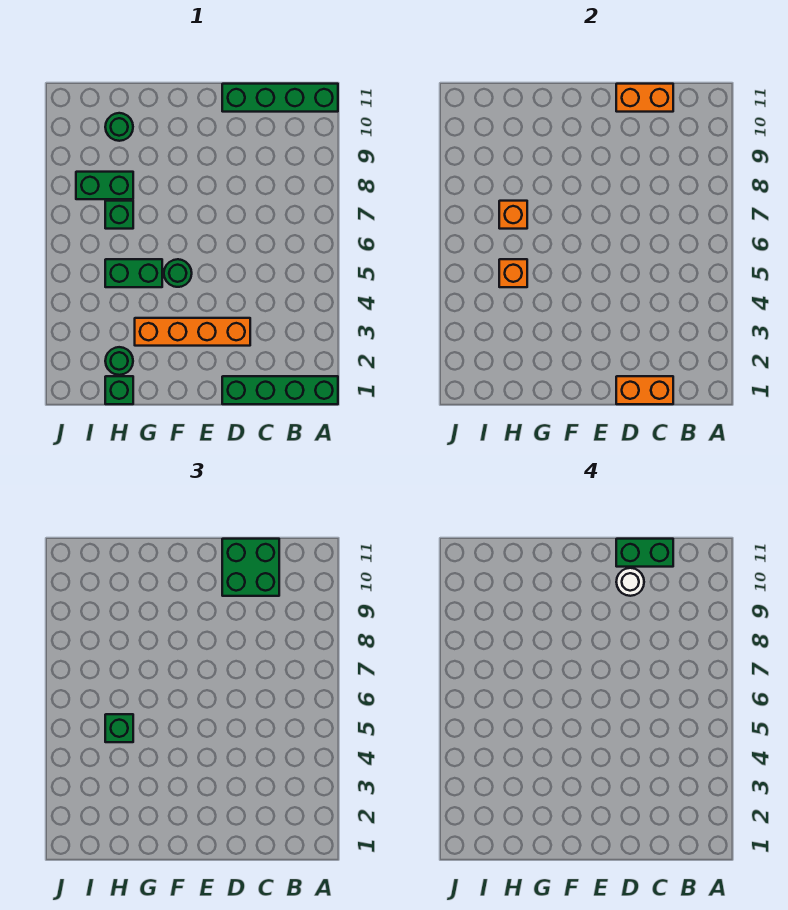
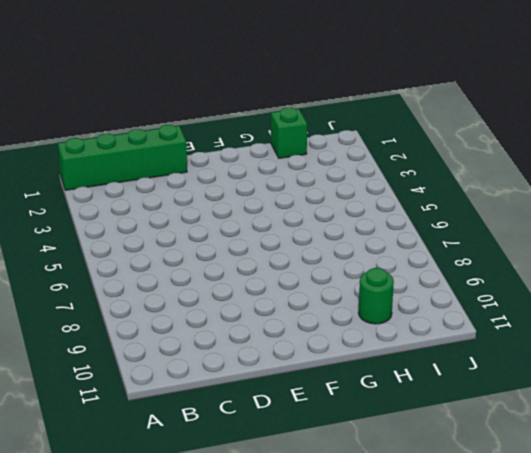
none -> green brick A11:D11 level 1
none -> orange brick D3:G3 level 1
none -> green round brick F5 level 1

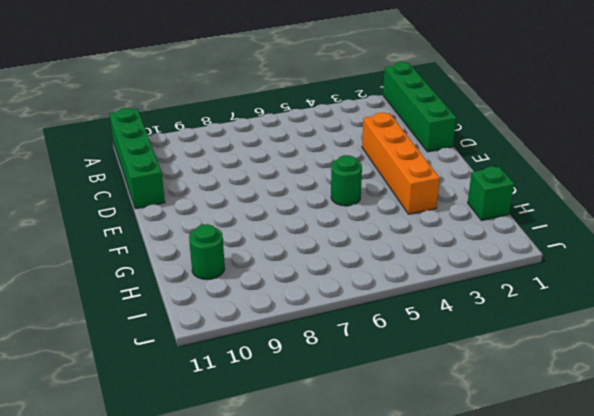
none -> green brick G5:H5 level 1
none -> green round brick H2 level 1
none -> green brick H7 level 1

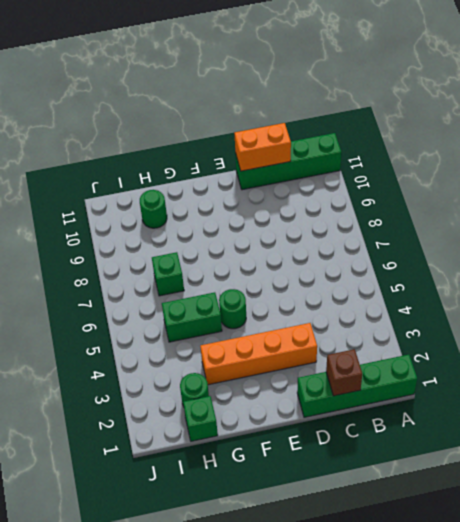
brown brick C1 level 2 -> orange brick C1:D1 level 2
none -> green brick H8:I8 level 1
none -> orange brick H5 level 2
none -> orange brick H7 level 2

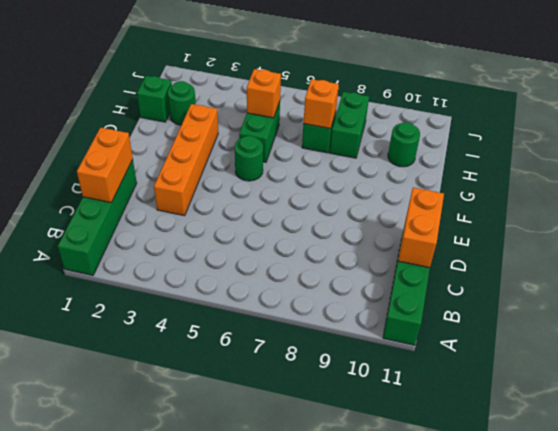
none -> green brick C10:D11 level 3
none -> green brick H5 level 3
none -> green brick C11:D11 level 4

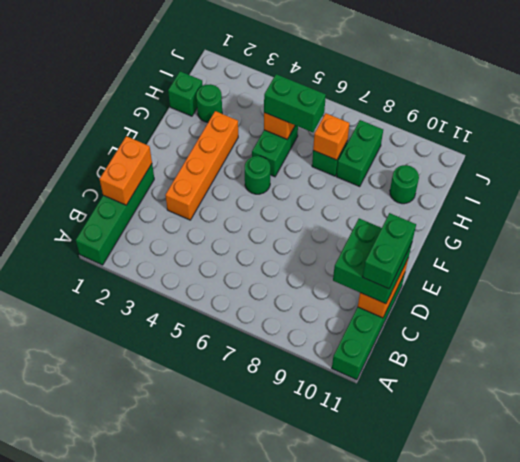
green brick H5:H6 level 3 -> green brick H5 level 3
none -> white round brick D10 level 4

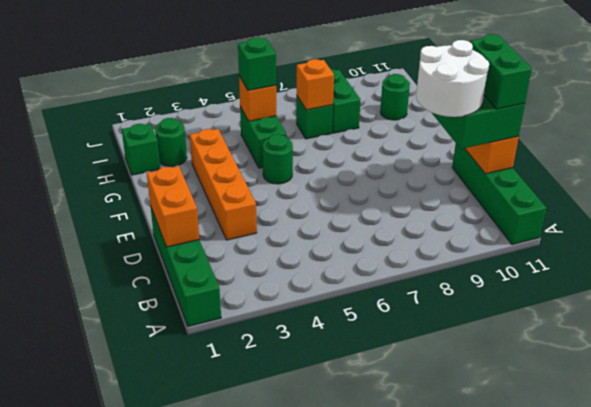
white round brick C9:D10 level 4 -> white round brick D10 level 4

